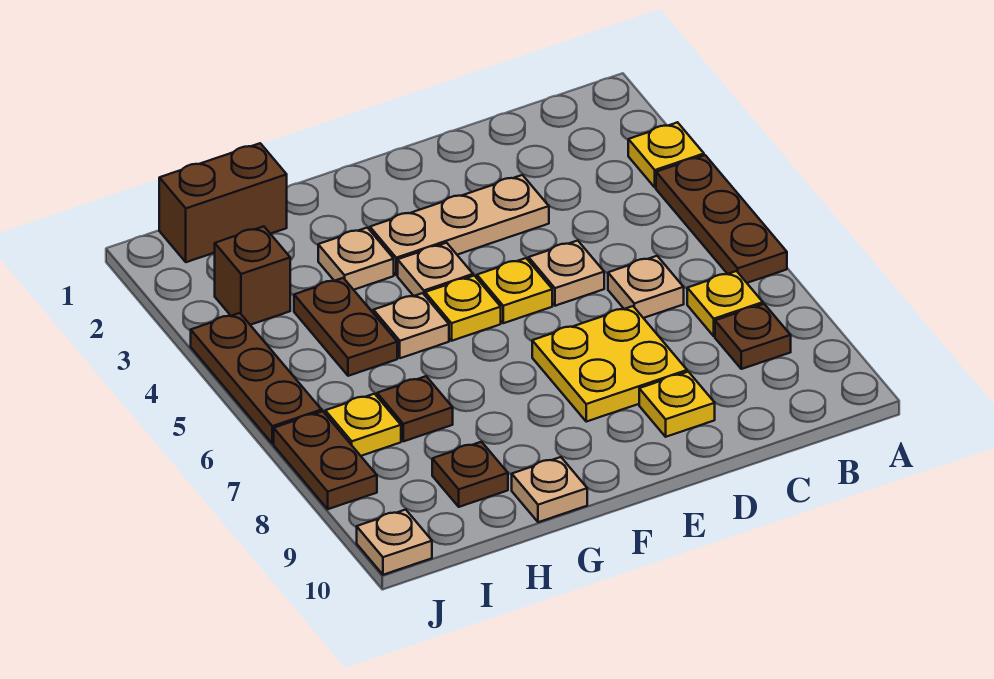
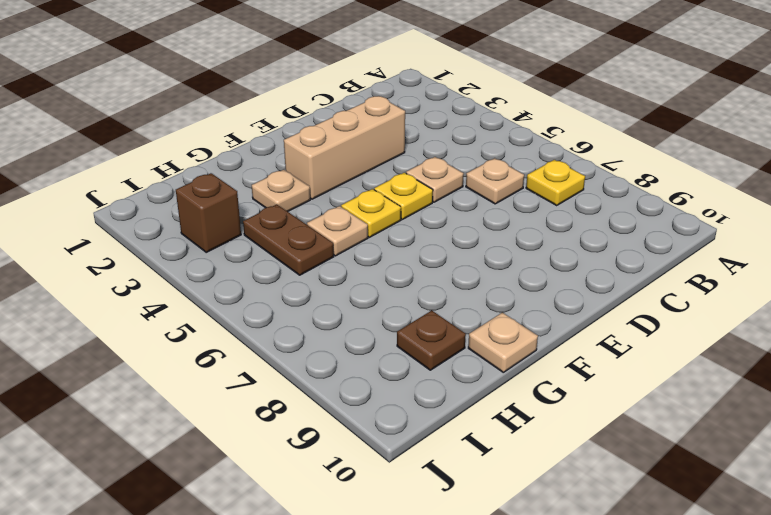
tan brick D3:F3 level 1 -> tan plate D3:F3 level 1
none -> yellow plate A3 level 1
none -> brown plate A4:A6 level 1
none -> brown plate B8 level 1

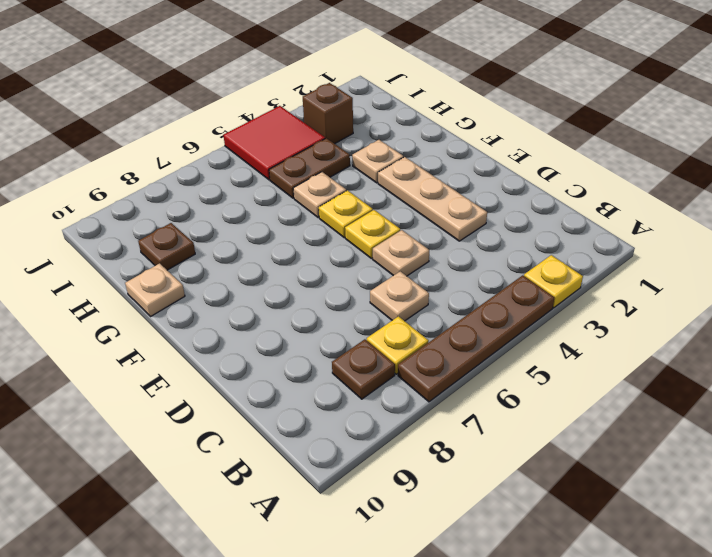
brown plate A4:A7 level 1 -> brown plate A4:A6 level 1
red tile I4:J5 level 1 -> brown plate J4:J6 level 1
none -> yellow plate D7:E8 level 1
none -> yellow plate D9 level 1
none -> tan plate F4 level 1

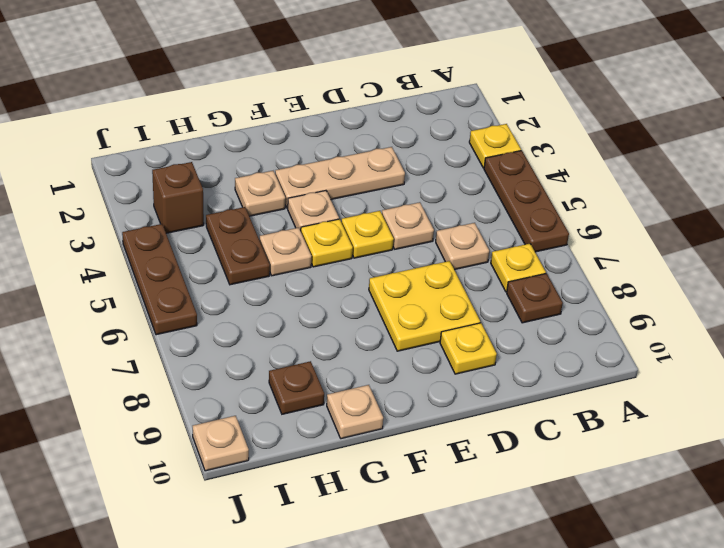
none -> brown brick H1:I1 level 1
none -> brown plate H7 level 1
none -> yellow plate I7 level 1

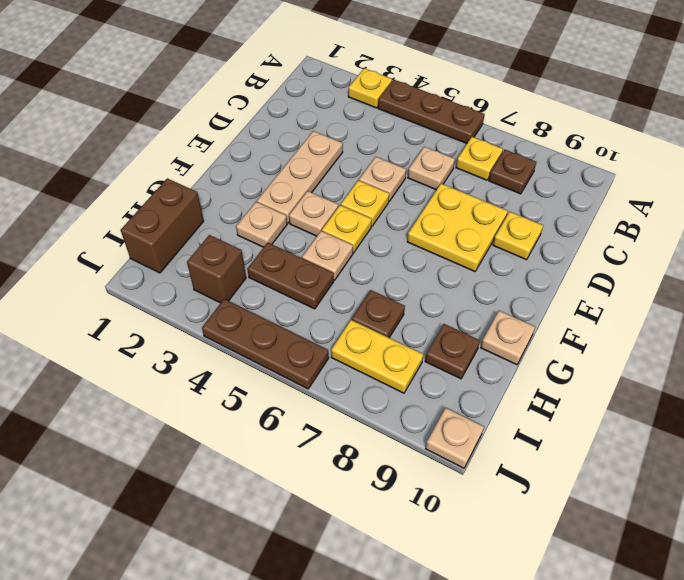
yellow plate I7:I8 level 1 -> yellow plate I7 level 1
none -> brown plate J7:J8 level 1

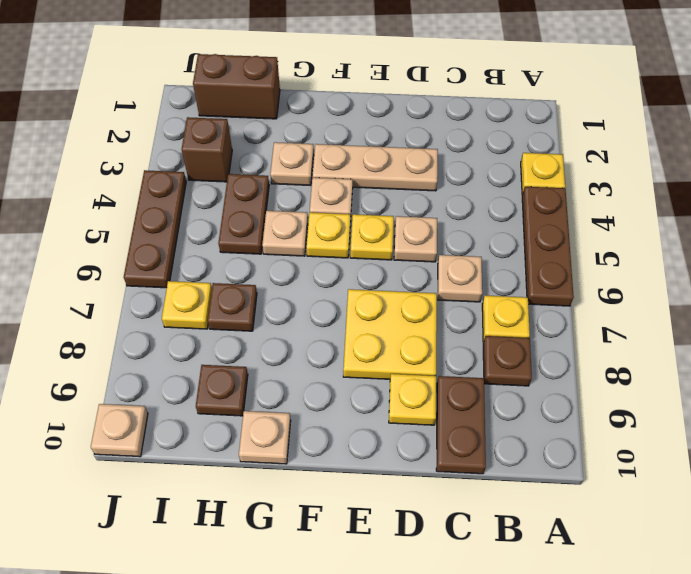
brown plate C9:C10 level 1 -> brown plate J7:J8 level 1

